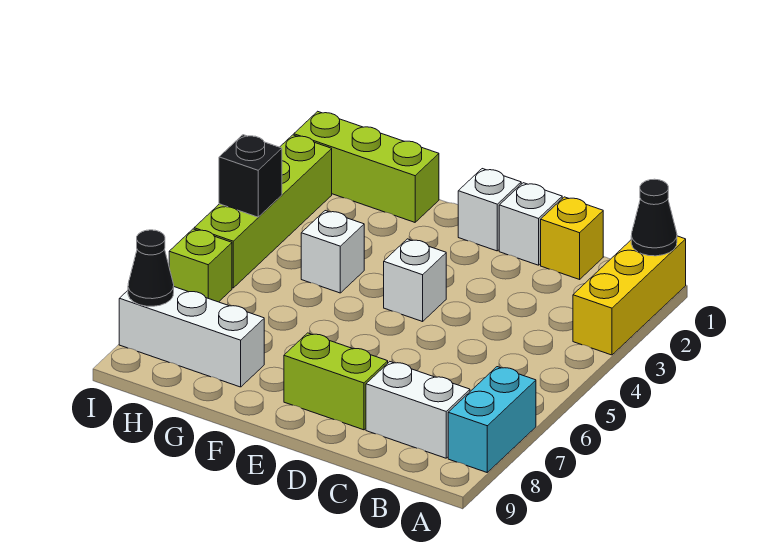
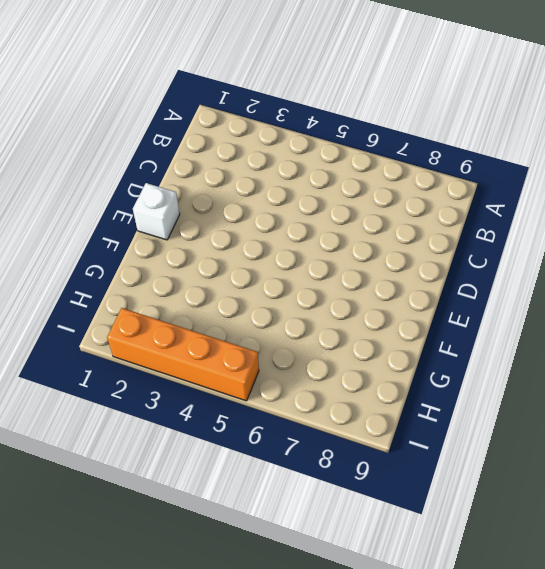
orange brick I2:I5 level 1 -> lime brick I2:I5 level 1
none -> yellow brick A1:A3 level 1
none -> cyan brick A7:A8 level 1
none -> white brick B8:C8 level 1

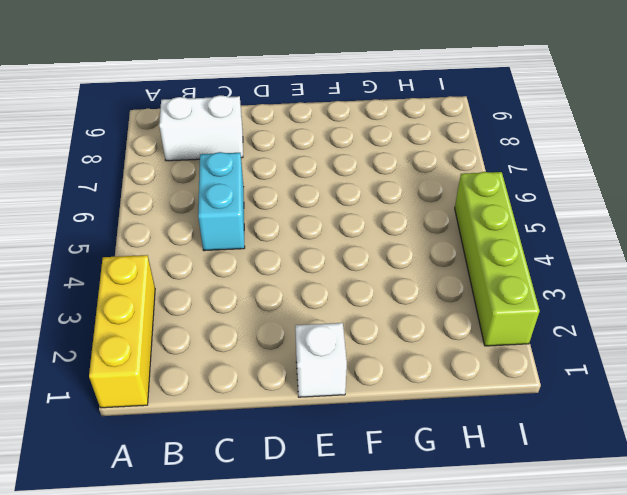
cyan brick C5:C6 level 1 -> cyan brick A7:A8 level 1
none -> yellow brick C1 level 1
none -> white brick D1 level 1
none -> lime brick D8:E8 level 1

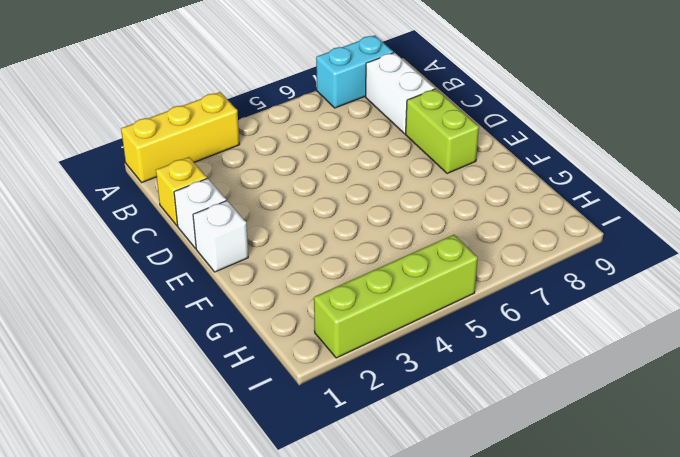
none -> white brick E4 level 1
none -> lime brick G1:I1 level 1
none -> white brick G4 level 1

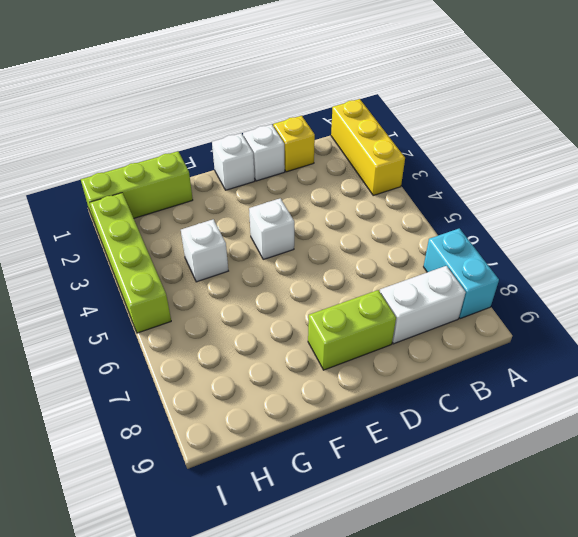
none -> white brick G8:I8 level 1
none -> lime brick I6 level 1
none -> black cone A1 level 2

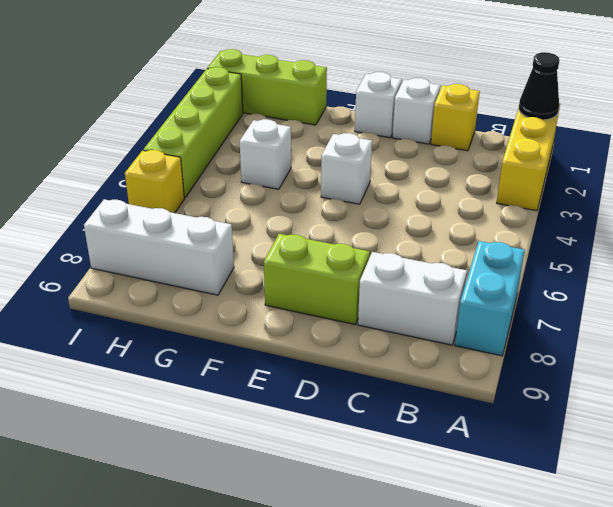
yellow brick I6 level 1 -> lime brick I6 level 1
none -> black brick I4 level 2
none -> black cone I8 level 2

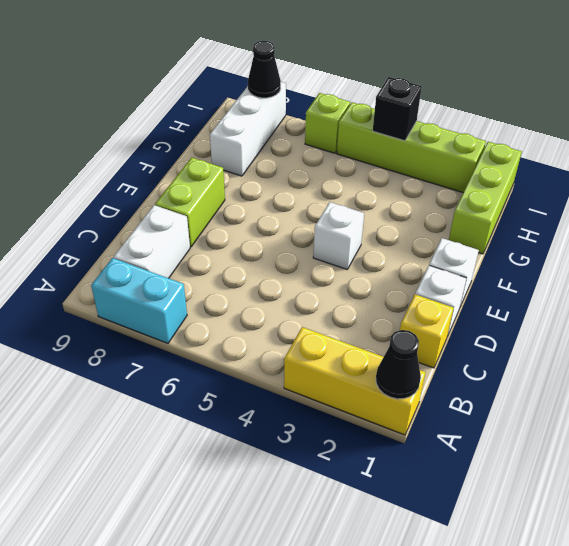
none -> white brick G4 level 1

